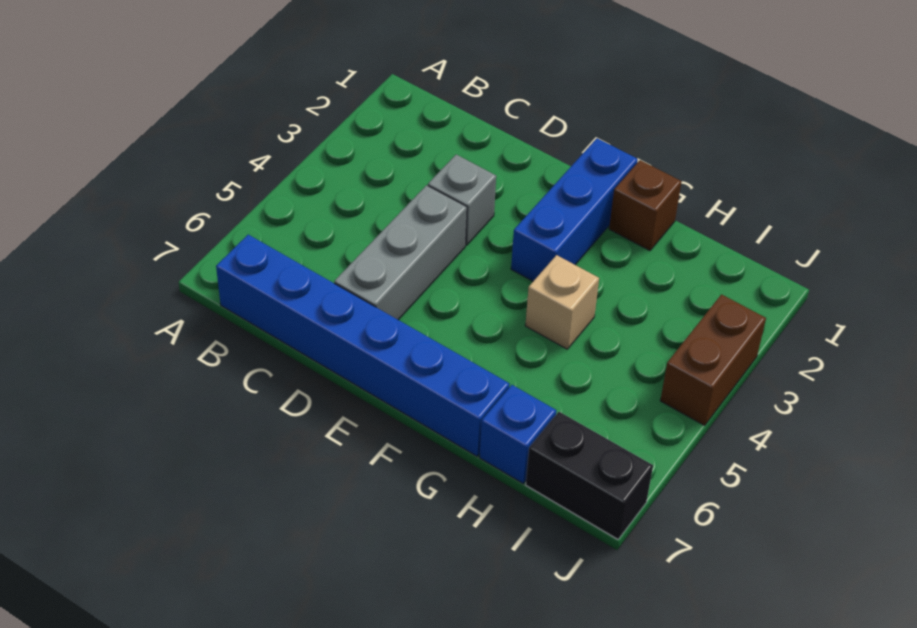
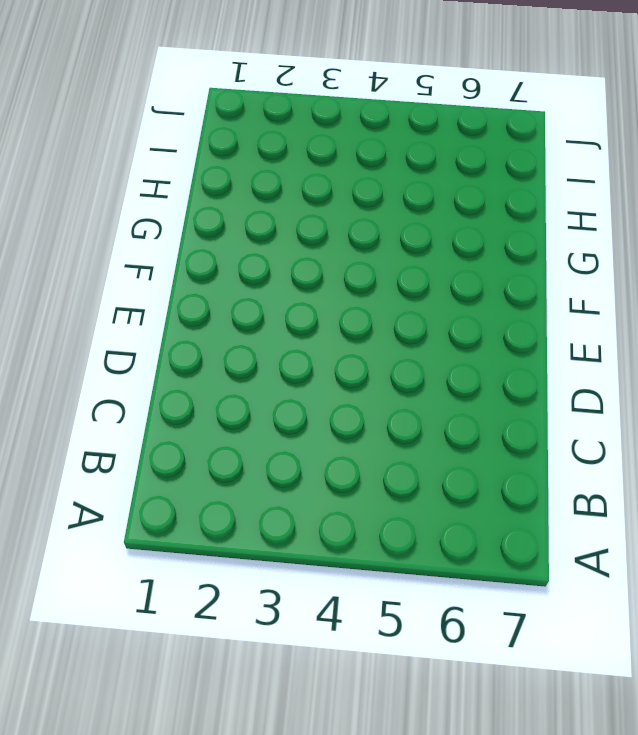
none -> blue brick B7:G7 level 1
none -> grey brick D3 level 1

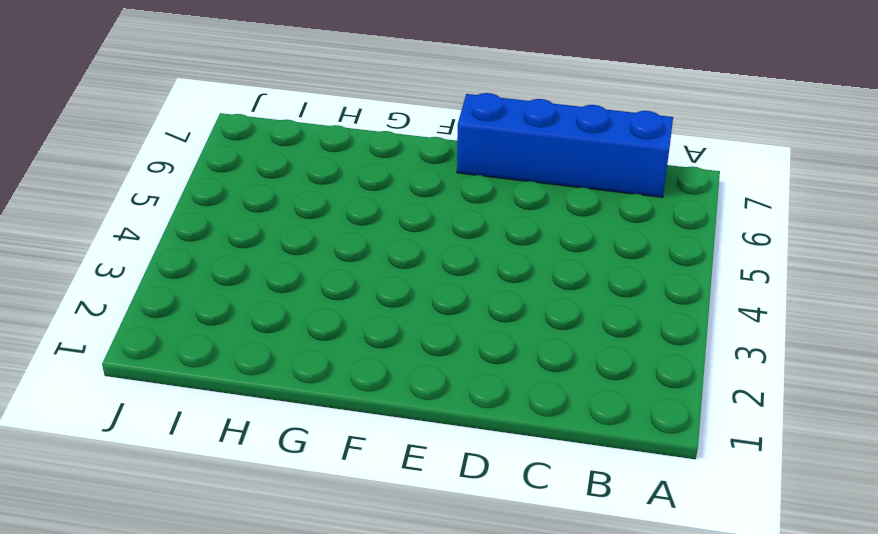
blue brick B7:E7 level 1 -> blue brick B7:G7 level 1
none -> grey brick D3 level 1
none -> grey brick D4:D6 level 1

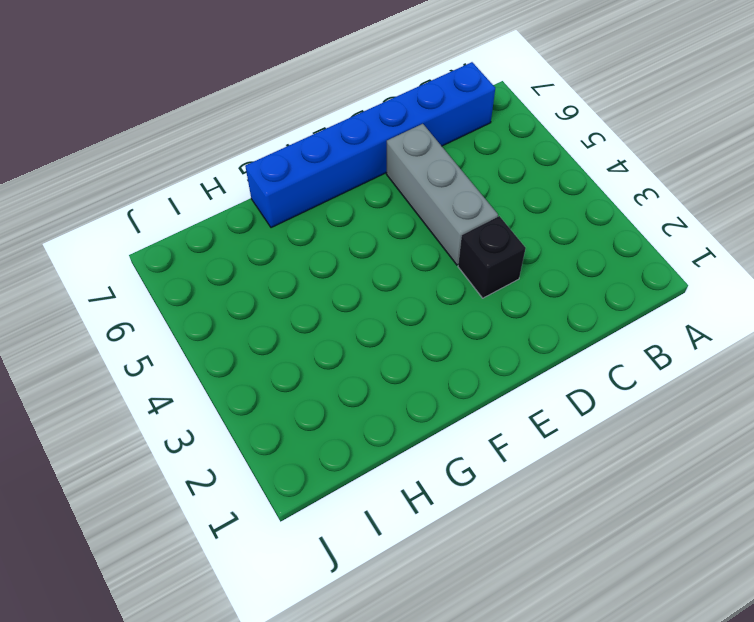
black brick D3 level 1 -> grey brick D3 level 1
none -> blue brick F1:F3 level 1
none -> brown brick G1 level 1

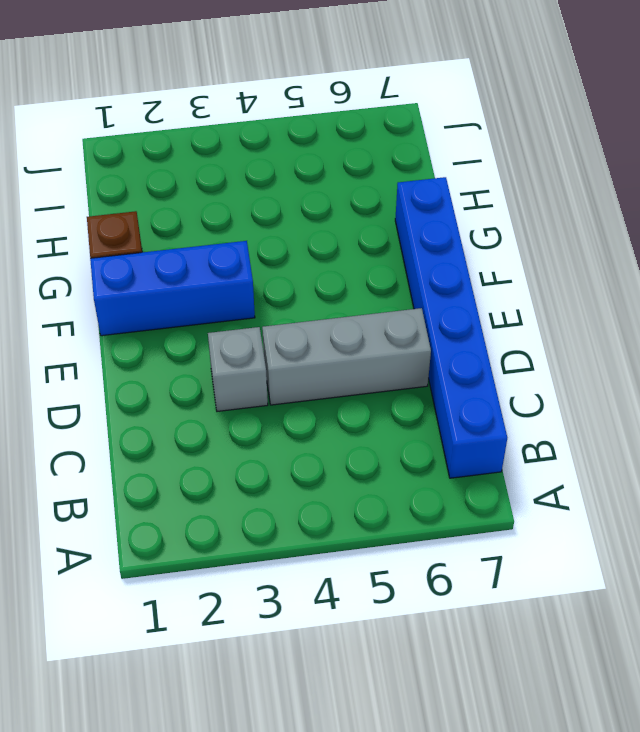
none -> tan brick G4 level 1
none -> blue brick H7 level 1

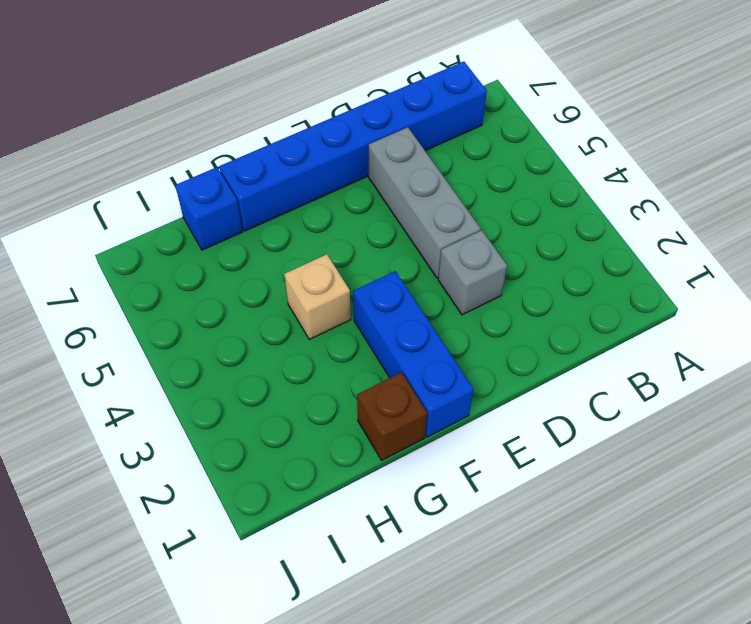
none -> black brick I7:J7 level 1
none -> brown brick J3:J4 level 1

